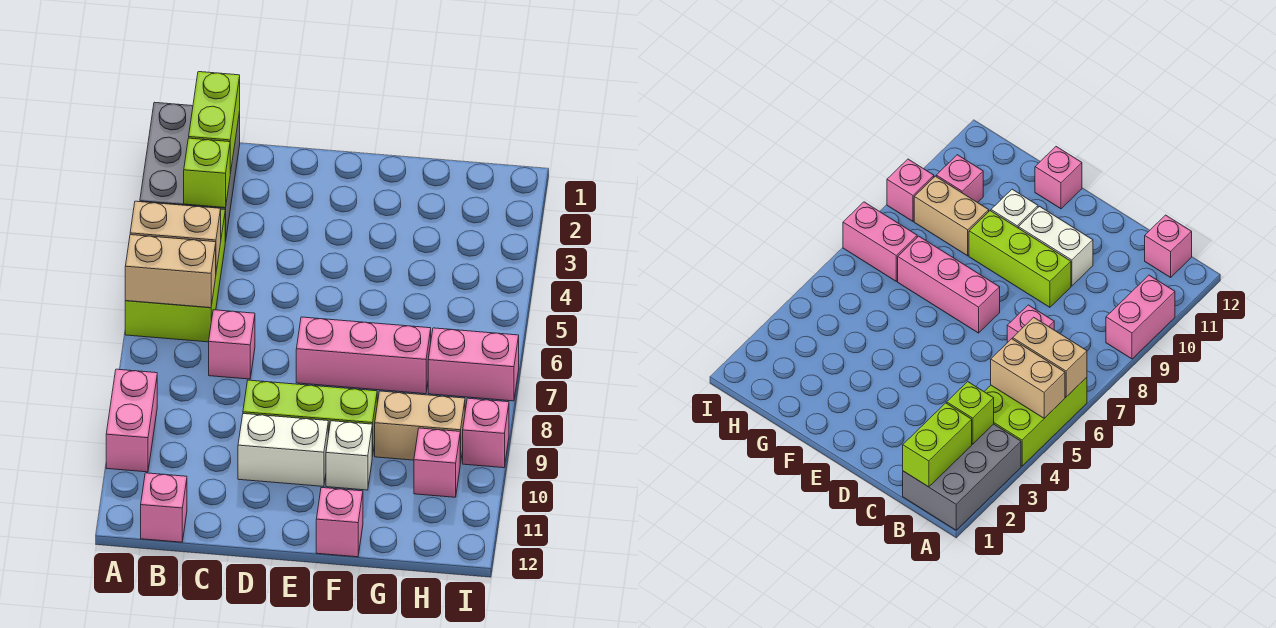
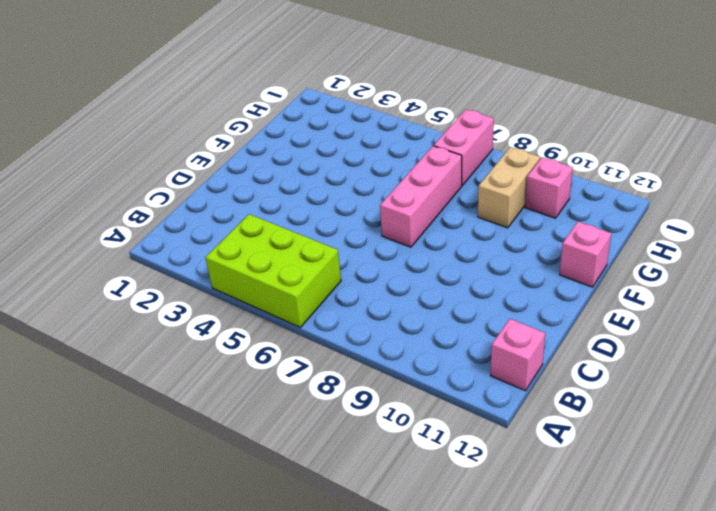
none -> grey brick A1:B3 level 1
none -> pink brick A9:A10 level 1
none -> pink brick C7 level 1

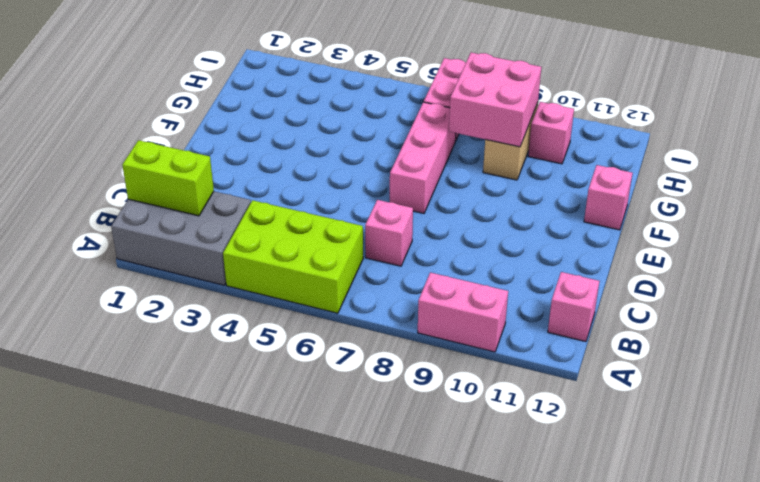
pink brick G8:H9 level 2 -> none
none -> lime brick D9:F9 level 1
none -> white brick D10:E10 level 1
none -> white brick F10 level 1

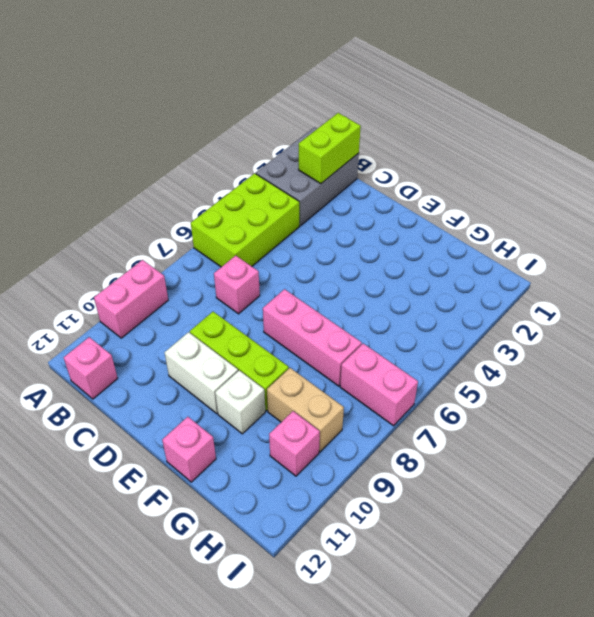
none -> pink brick I9 level 1
none -> tan brick A5:B5 level 2
none -> tan brick A6:B6 level 2

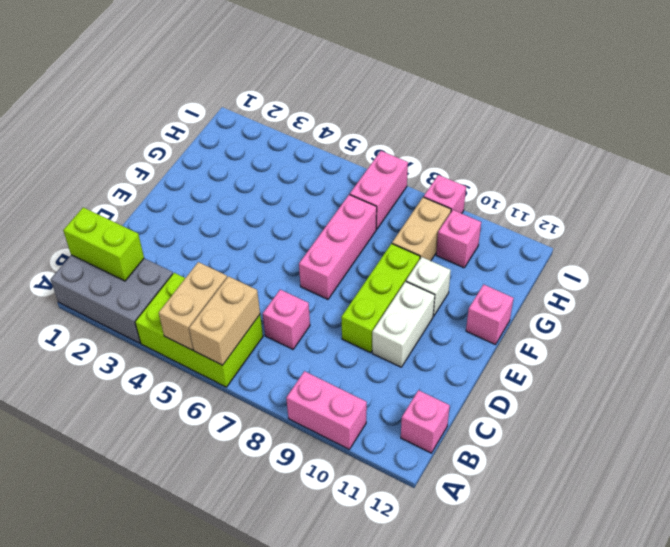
none -> lime brick B3 level 2

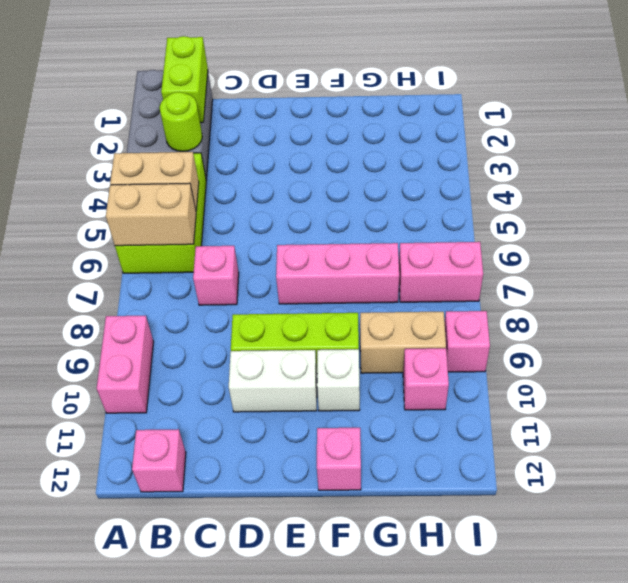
lime round brick B3 level 2 -> lime brick B3 level 2

